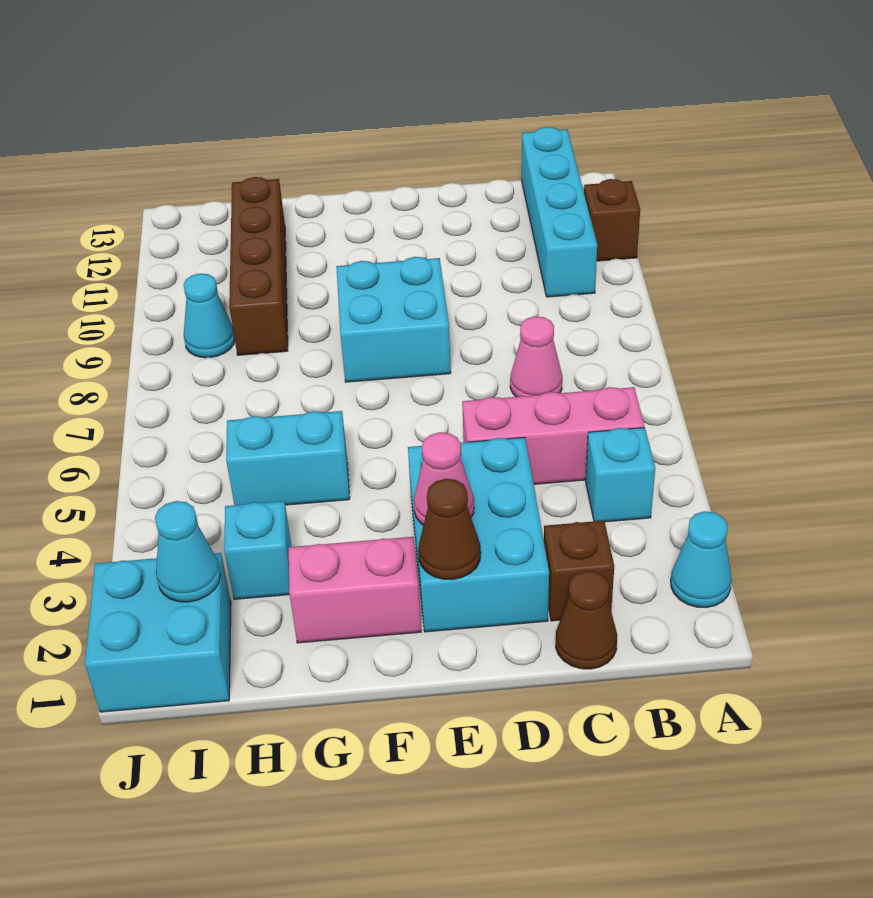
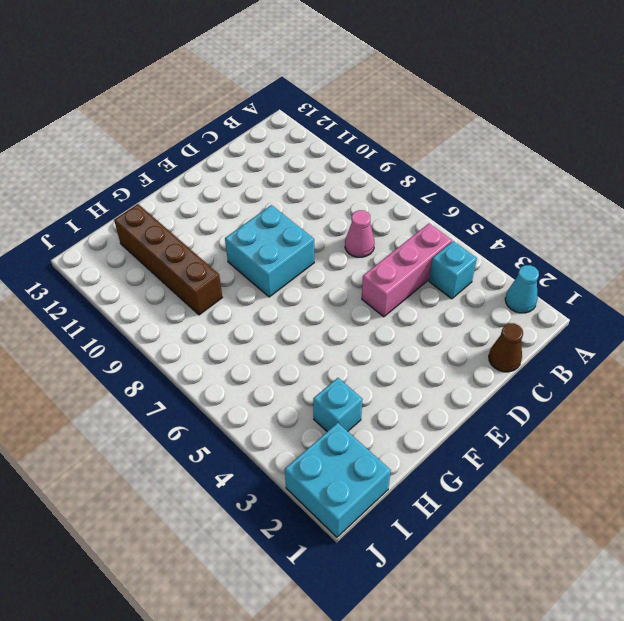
none -> brown brick A11 level 1
none -> cyan brick B10:B13 level 1
none -> brown brick C2 level 1

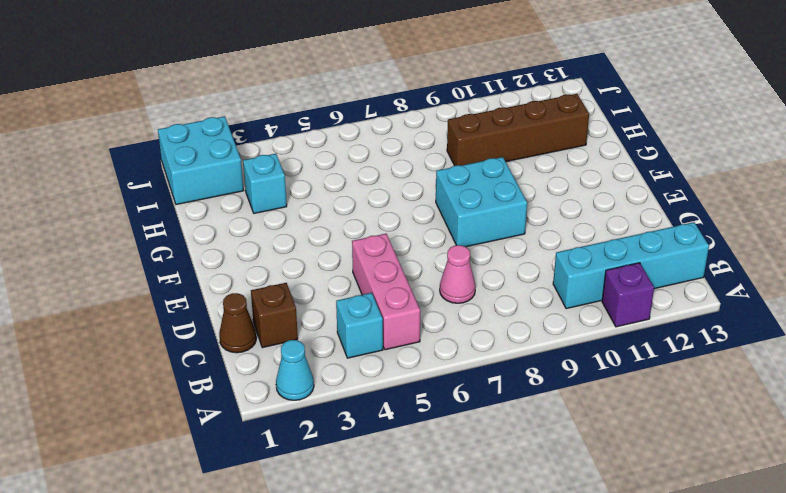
purple brick A11 level 1 -> brown brick A11 level 1
none -> cyan brick D2:E4 level 1
none -> pink brick F2:G2 level 1
none -> cyan brick G5:H5 level 1

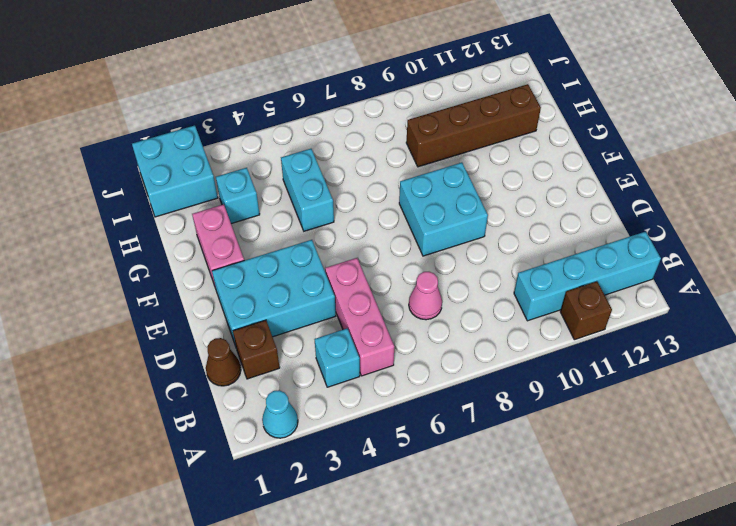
none -> cyan cone I9 level 1
none -> brown cone E2 level 2
none -> pink cone E3 level 2

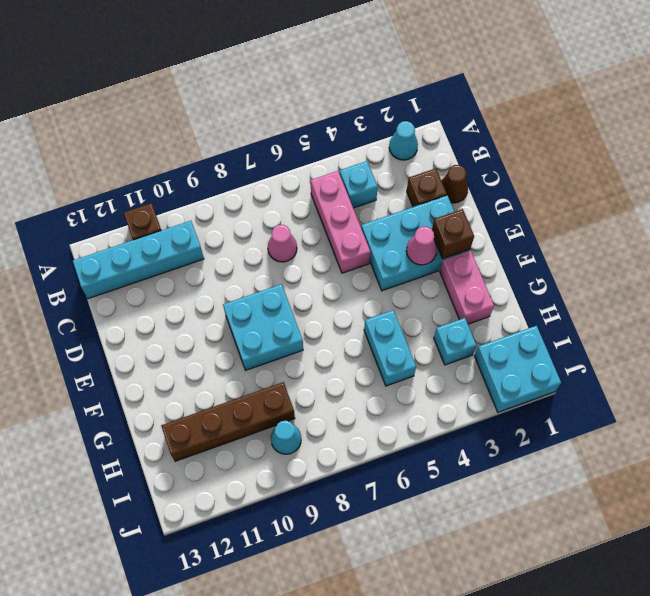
brown brick E2 level 2 -> brown cone E2 level 2
none -> cyan cone I2 level 2

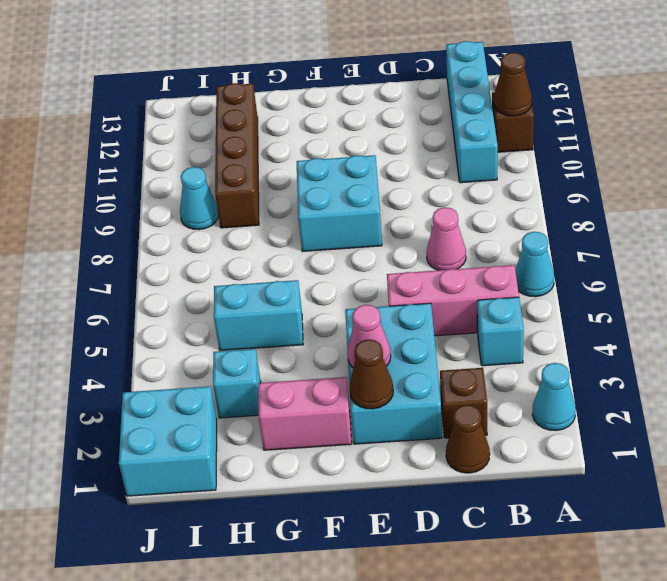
cyan cone A6 level 1 -> cyan cone I2 level 2
brown cone A11 level 2 -> none

